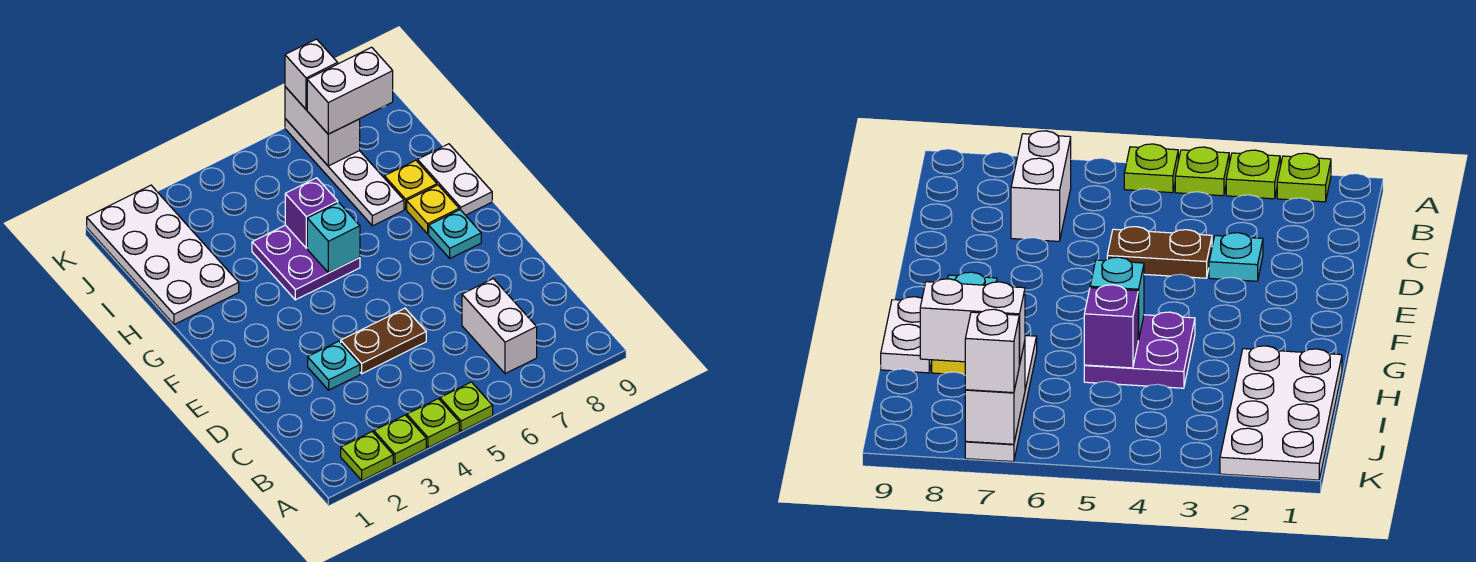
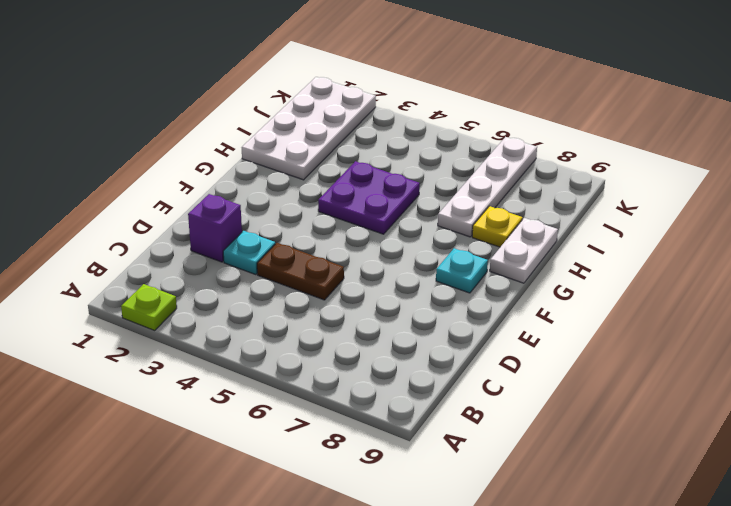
purple brick D2 level 1 -> purple brick H5 level 2
none -> lime plate A3 level 1
none -> lime plate A4 level 1
none -> lime plate A5 level 1

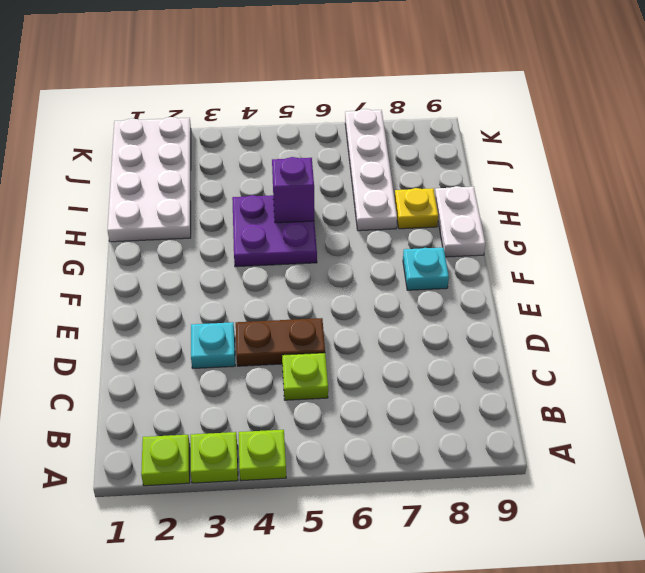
lime plate C5 level 1 -> lime plate A5 level 1
none -> white brick B7:C7 level 1
none -> yellow plate G8 level 1
none -> cyan brick G5 level 2

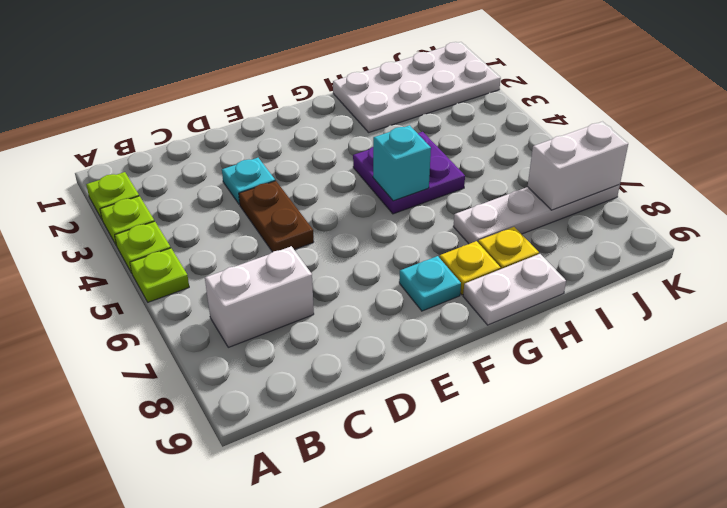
none -> purple brick H5 level 2
none -> white brick J7:J8 level 3
none -> white brick K7 level 3

